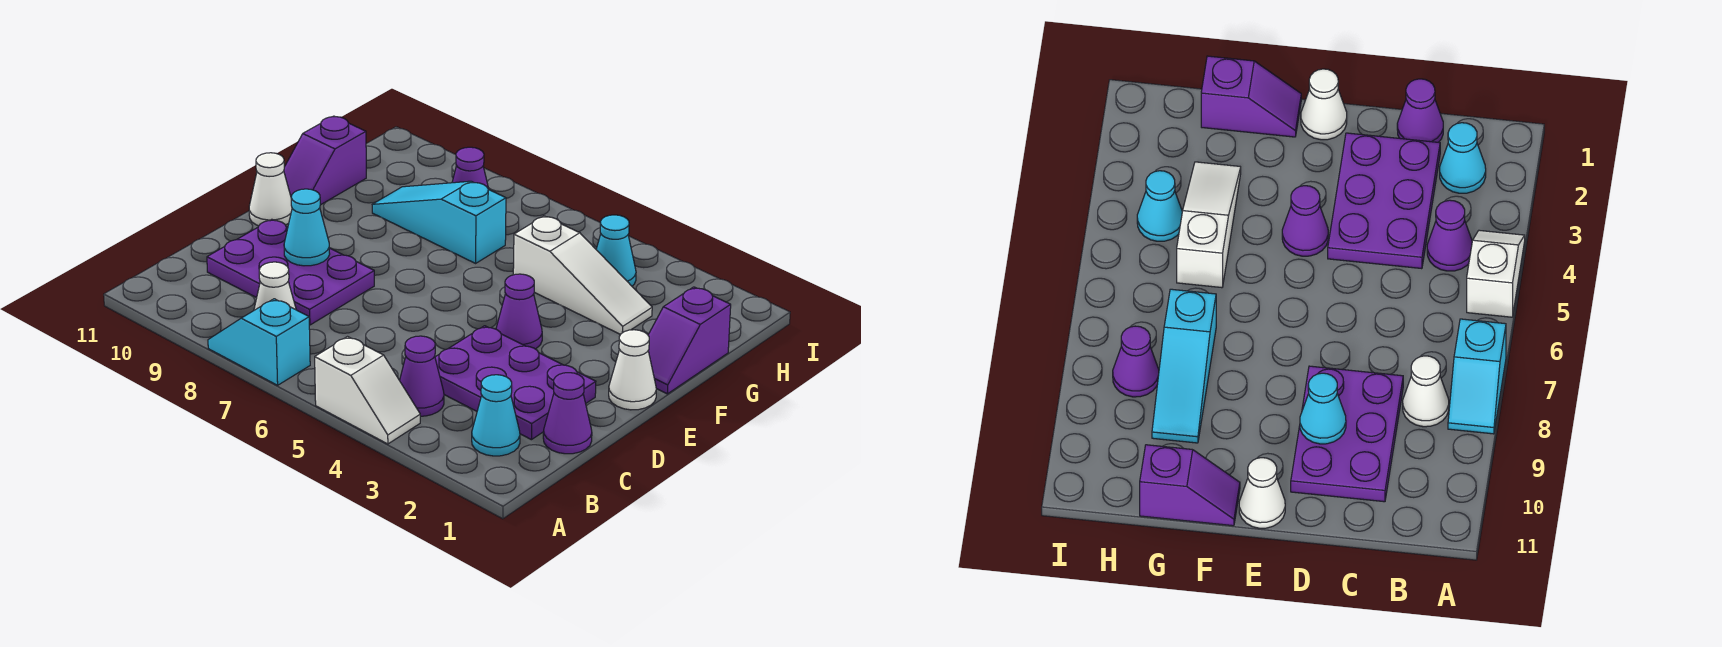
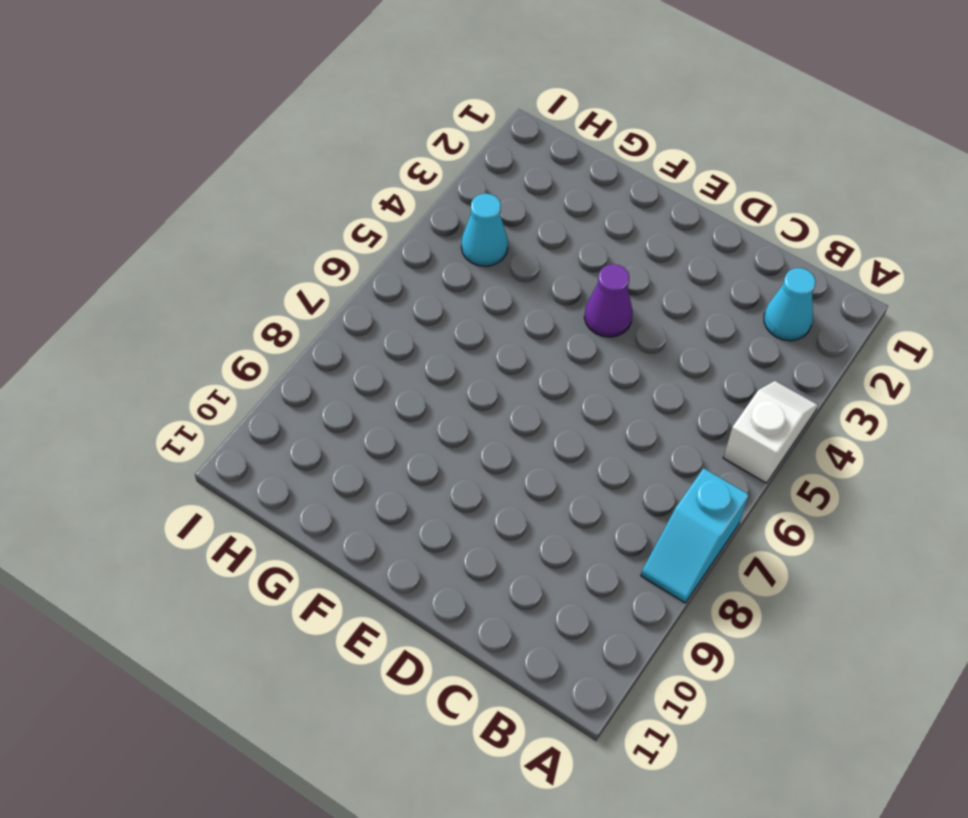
none -> purple cone B4 level 1
none -> white cone B8 level 1
none -> purple cone C1 level 1

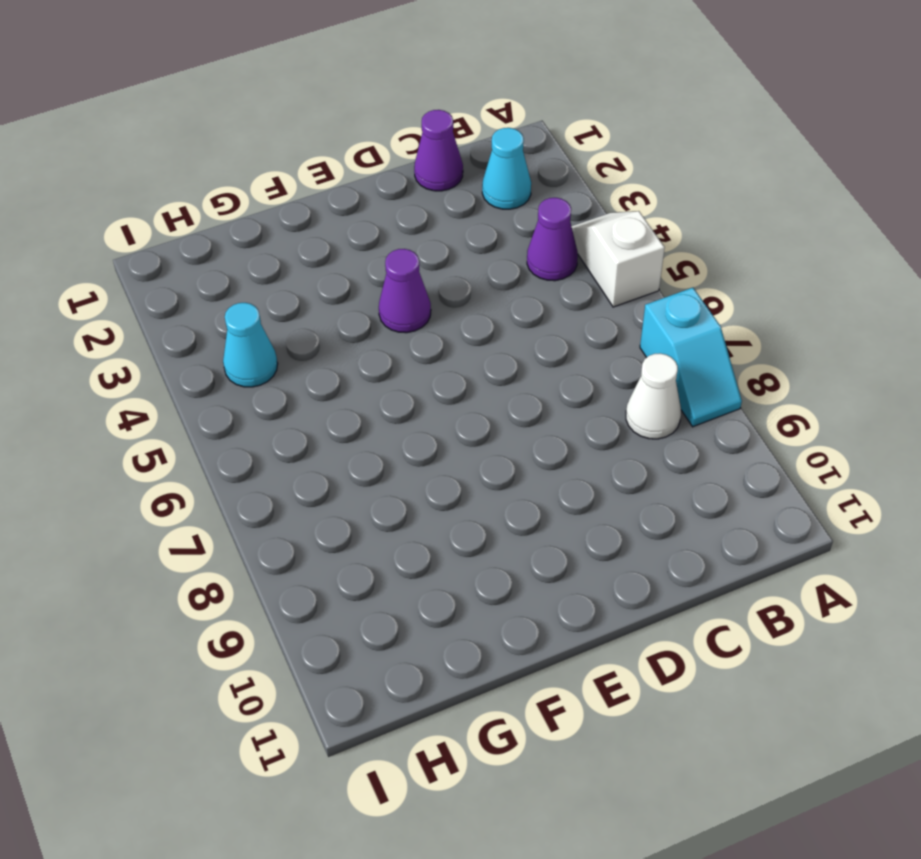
none -> purple plate C2:D4 level 1
none -> purple plate C8:D10 level 1
none -> white cone E1 level 1

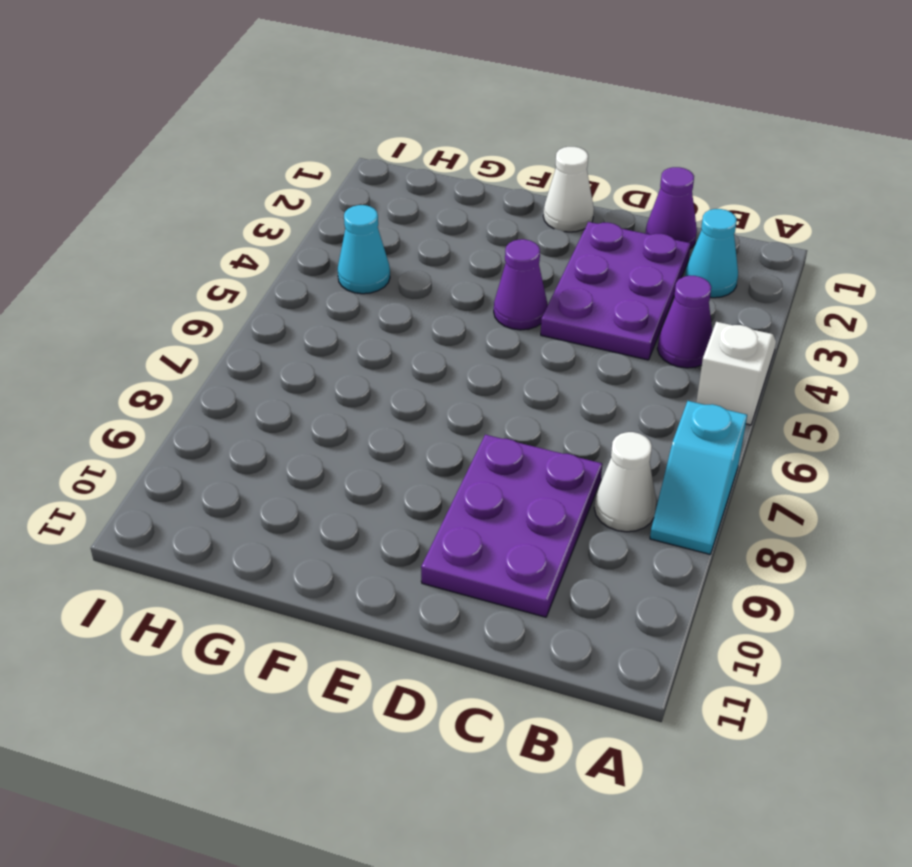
none -> white cone E11 level 1
none -> purple slope F1:G1 level 1 top G
none -> purple slope F11:G11 level 1 top G

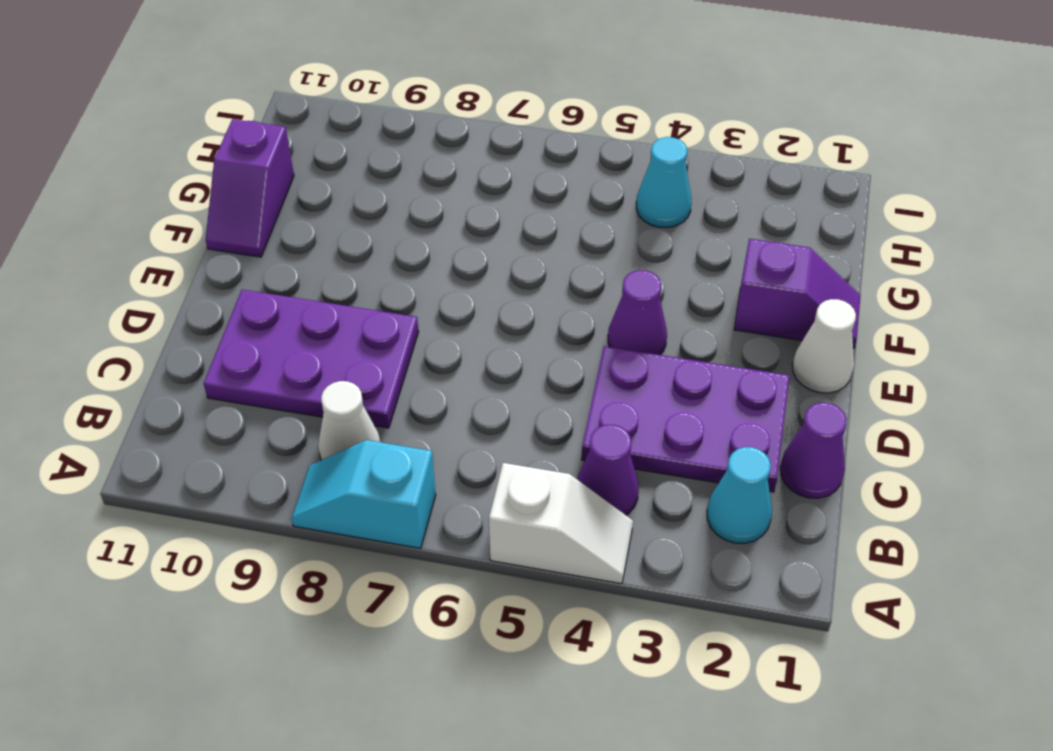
purple slope F1:F2 level 1 top 2 -> purple slope F1:G1 level 1 top G
none -> white cone E11 level 1
none -> white slope G3:G5 level 1 top 5
none -> cyan slope G7:G9 level 1 top 7

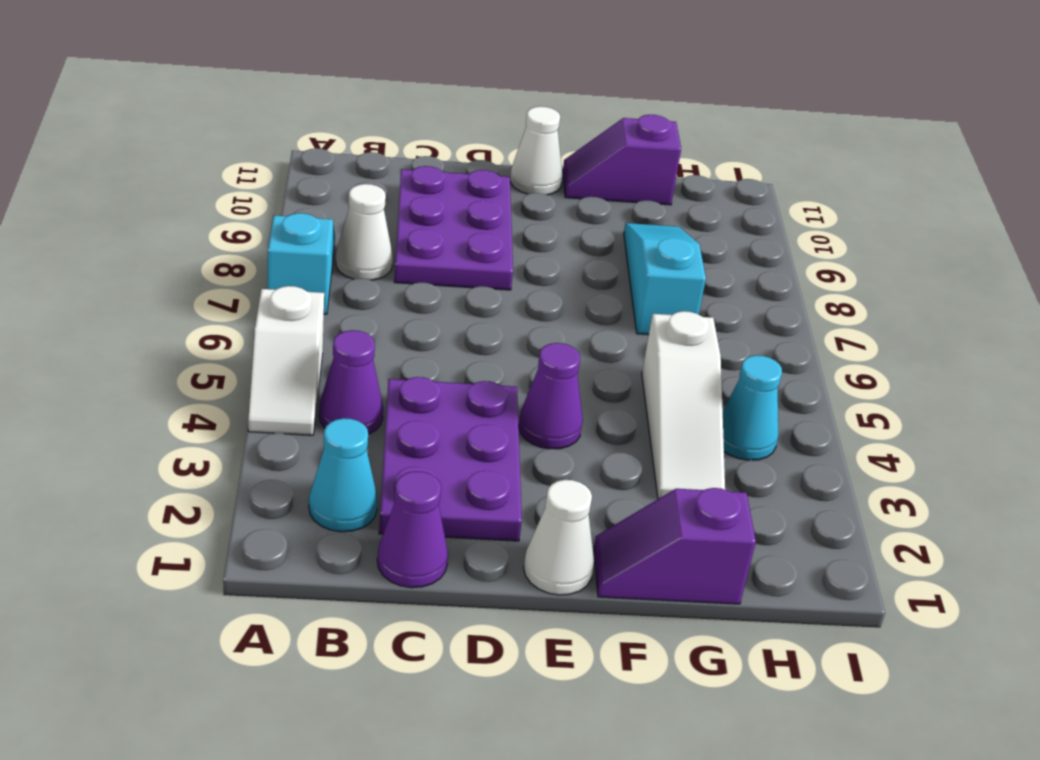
none -> purple cone H8 level 1
none -> cyan cone D9 level 2

